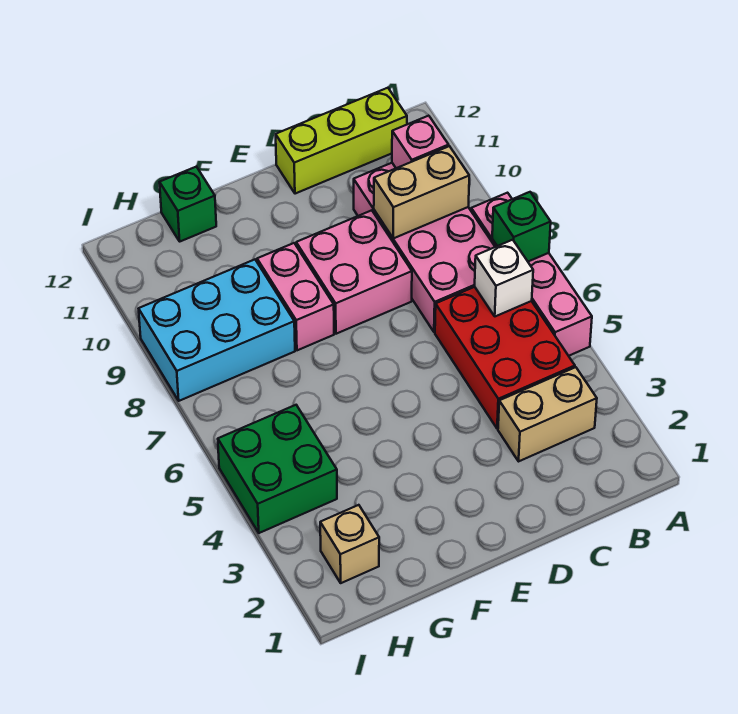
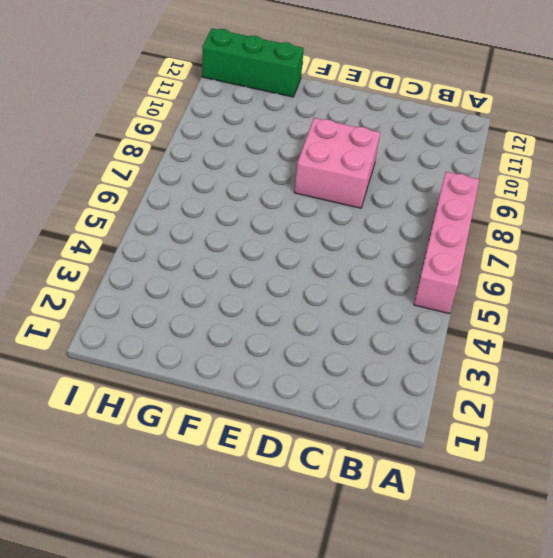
green brick G12:I12 level 1 -> green brick G12 level 1
none -> tan brick B3:C3 level 1
none -> red brick B4:C6 level 1
none -> pink brick B7:C10 level 1

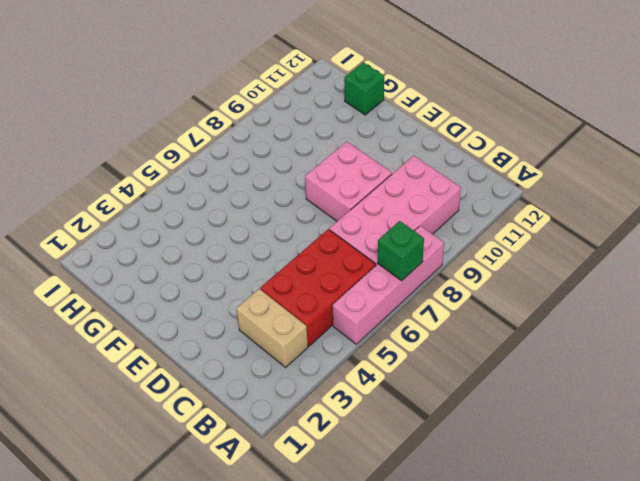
none -> lime brick B12:D12 level 1
none -> pink brick F8:F9 level 1
none -> cyan brick G8:I9 level 1

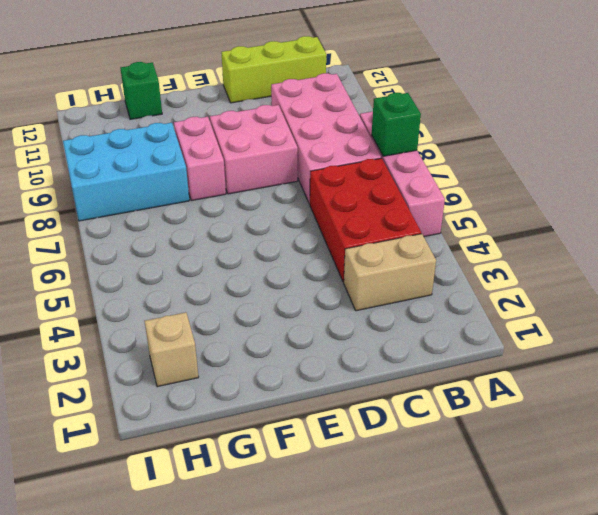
none -> green brick H4:I5 level 1
none -> white brick B6 level 2
none -> tan brick B9:C9 level 2

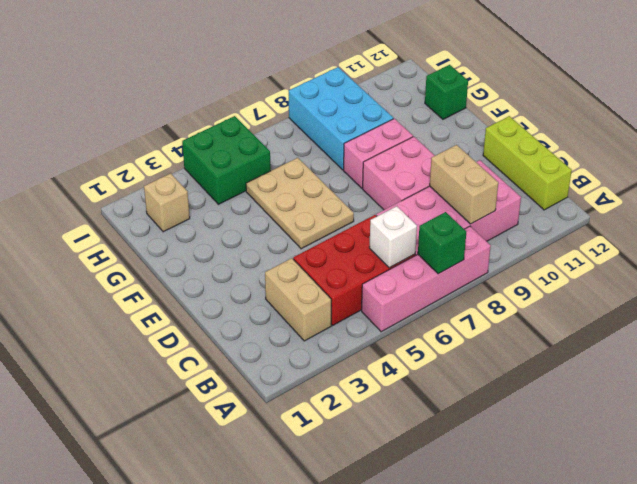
tan plate E5:G6 level 1 -> none
none -> pink brick B10 level 2

